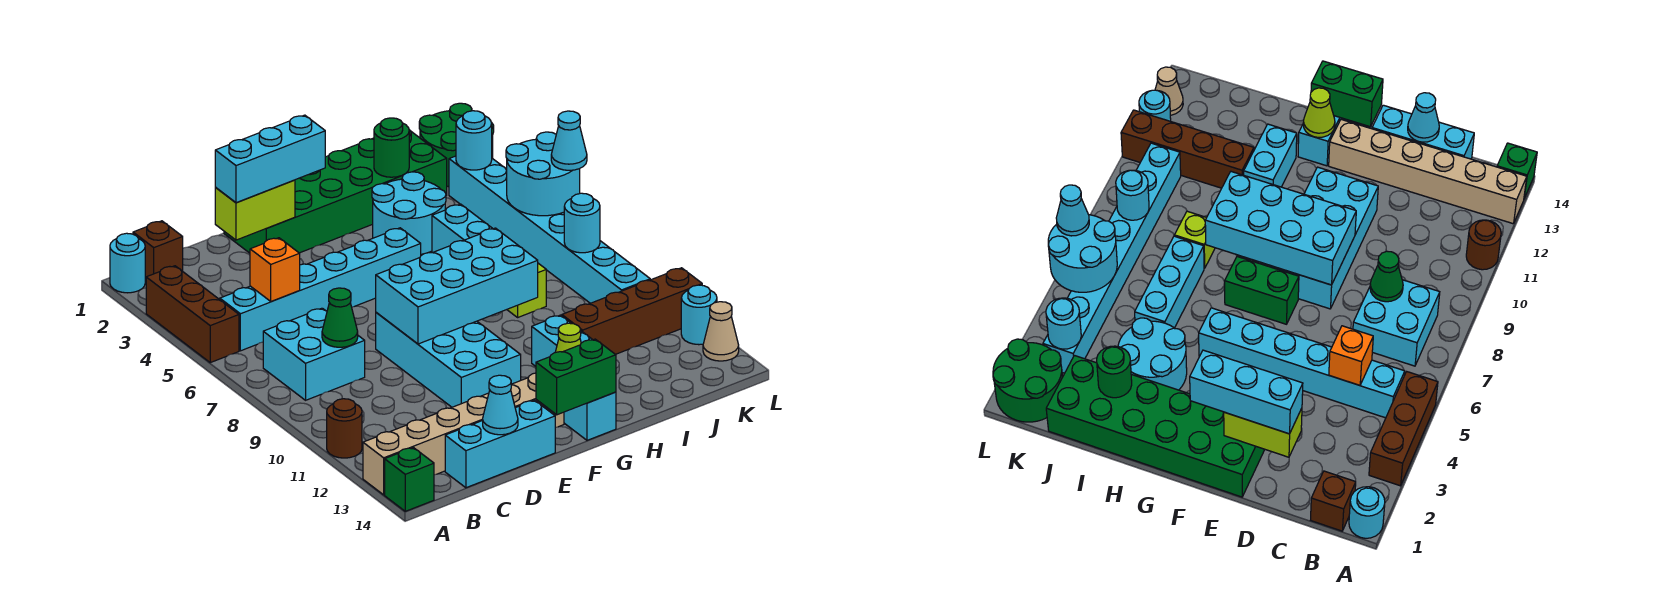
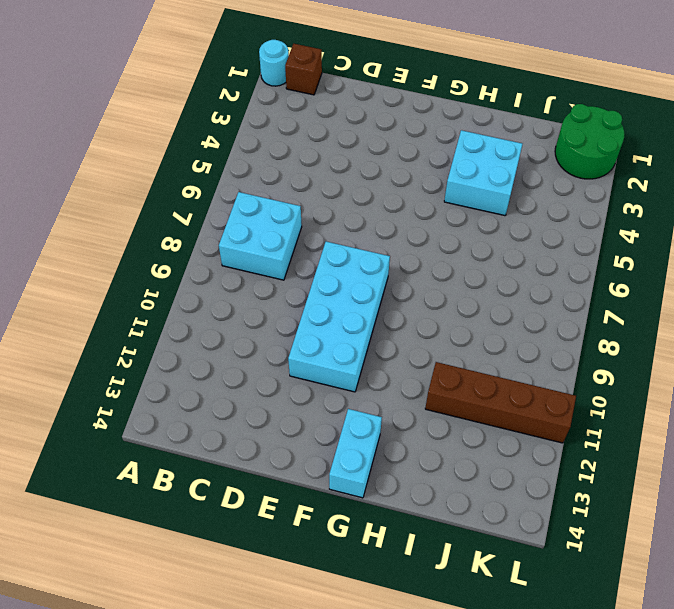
cyan brick H3:I4 level 1 -> cyan round brick H3:I4 level 1
none -> brown brick A3:A5 level 1
none -> brown round brick A11 level 1
none -> tan brick A13:F13 level 1
none -> green brick A14 level 1

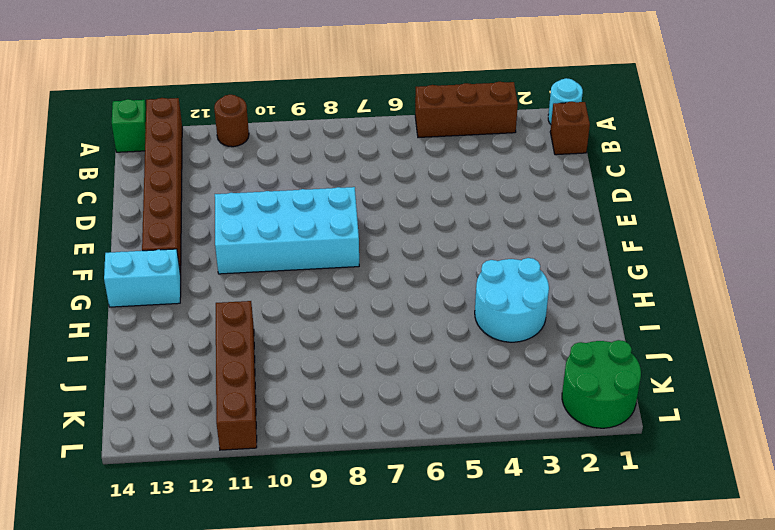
brown brick A13:F13 level 1 -> tan brick A13:F13 level 1
none -> cyan brick B5:G5 level 1
none -> cyan brick B7:C8 level 1
none -> cyan brick C14:E14 level 1
none -> green brick E1:J2 level 1

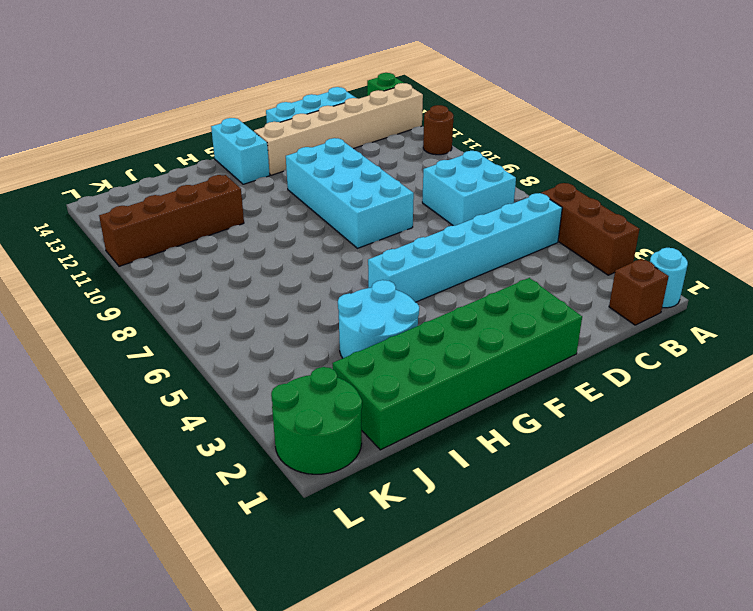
none -> green brick F7:G7 level 1
none -> cyan brick H11:H12 level 1
none -> cyan brick I5:I7 level 1
none -> lime brick I8 level 1

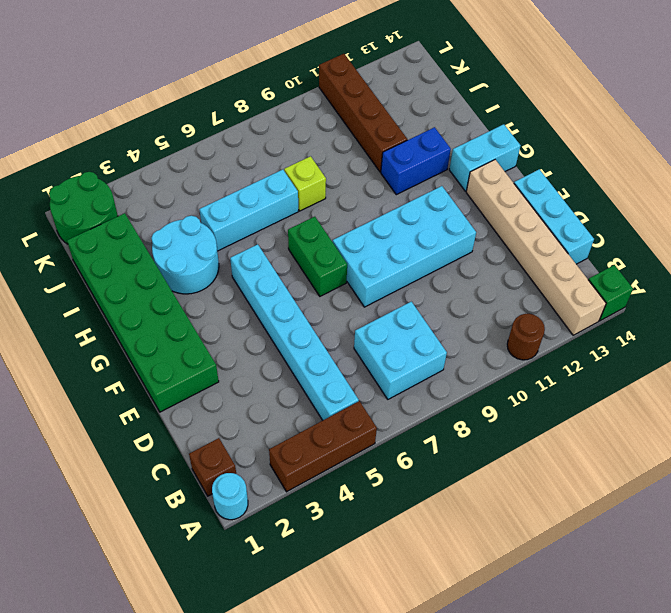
blue brick H11:H12 level 1 -> cyan brick H11:H12 level 1
none -> cyan brick K3:K10 level 1
none -> cyan round brick L12 level 1
none -> tan cone L13 level 1
none -> orange brick C5 level 2

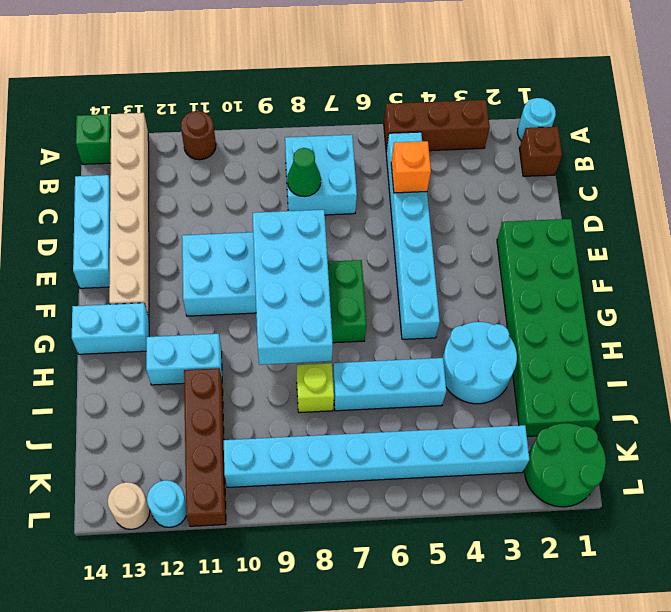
tan round brick L13 level 1 -> tan cone L13 level 1
none -> lime brick D2:E2 level 2
none -> cyan cone D14 level 2
none -> green brick F14:G14 level 2
none -> lime cone G13 level 2

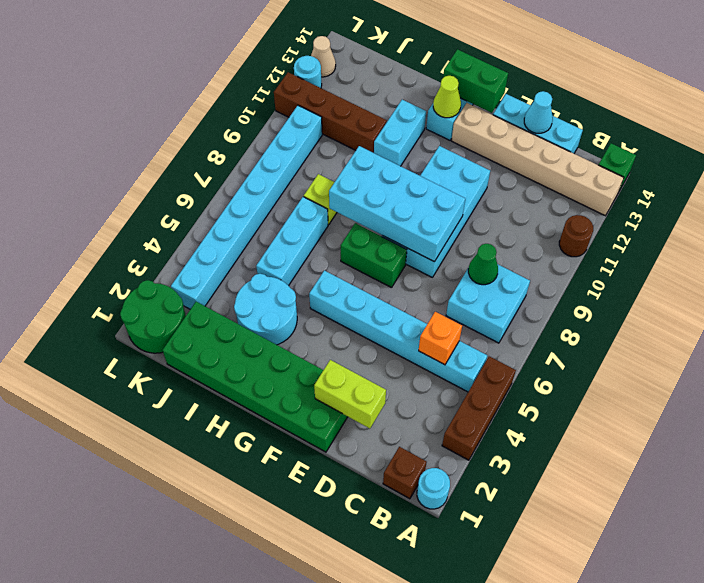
none -> green round brick I2 level 2
none -> cyan round brick K3 level 2
none -> cyan round brick K5:L6 level 2
none -> cyan round brick K8 level 2

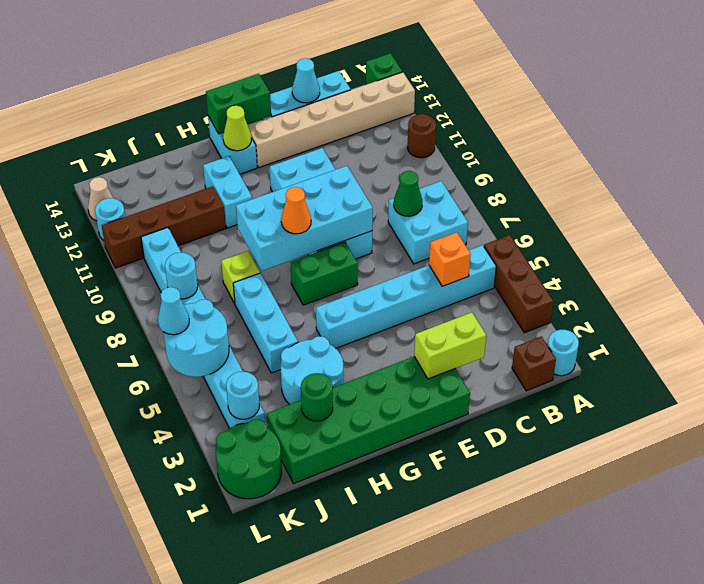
orange cone G8 level 3 -> none
none -> cyan brick D2:F2 level 3

